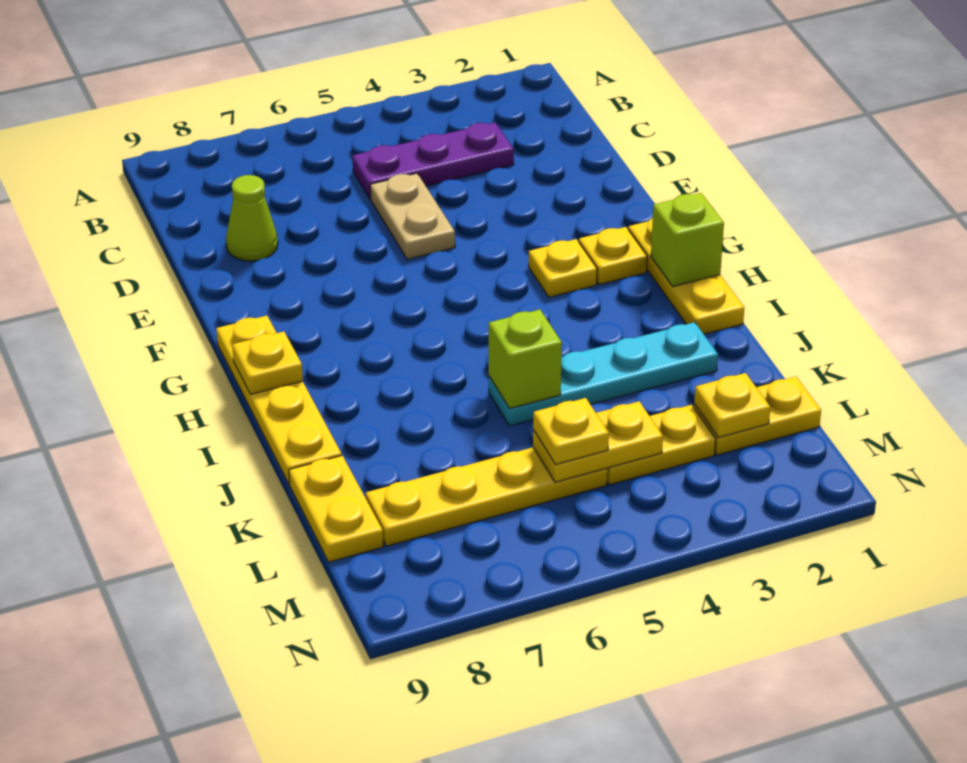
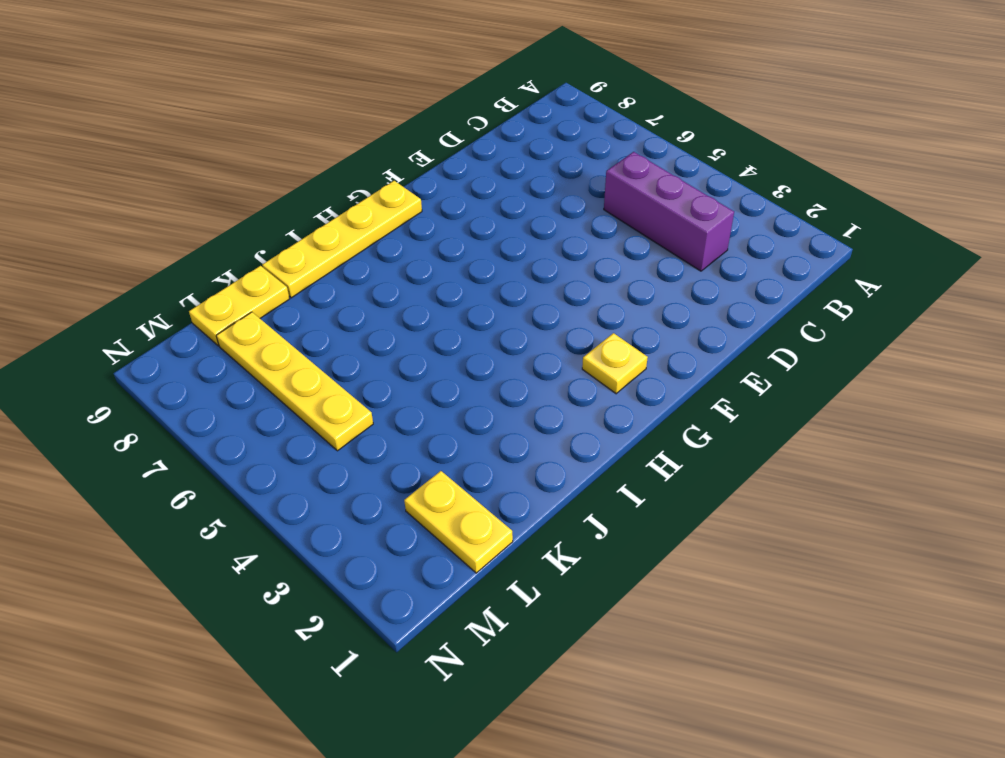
purple brick C3:C5 level 1 -> purple plate C3:C5 level 1
none -> tan plate D5:E5 level 1
none -> lime cone D8 level 1
none -> yellow plate G1:I1 level 1

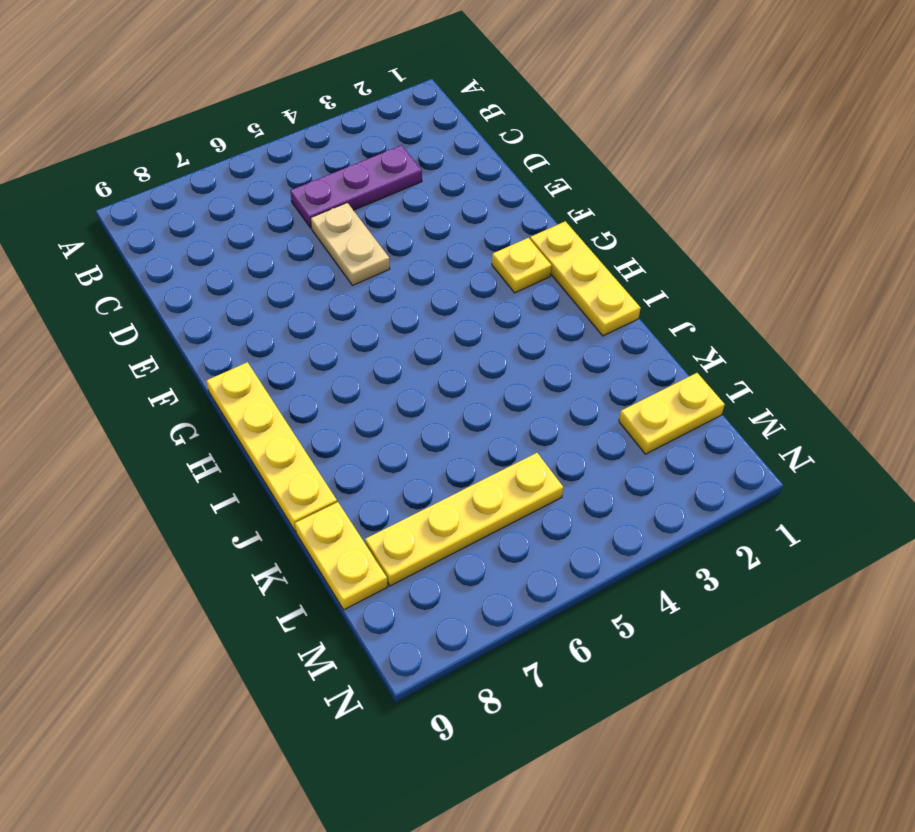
none -> lime cone D8 level 1
none -> yellow plate G3 level 1
none -> cyan plate J2:J5 level 1

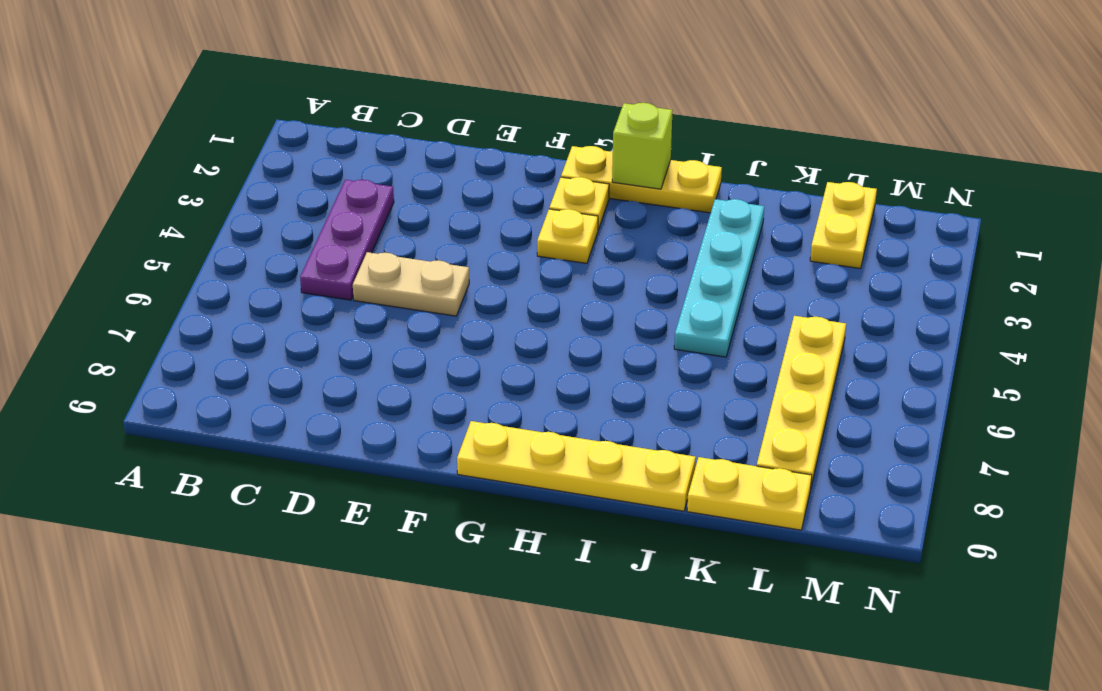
none -> lime cone D8 level 1
none -> yellow plate L3:L4 level 1
none -> yellow plate H9 level 2

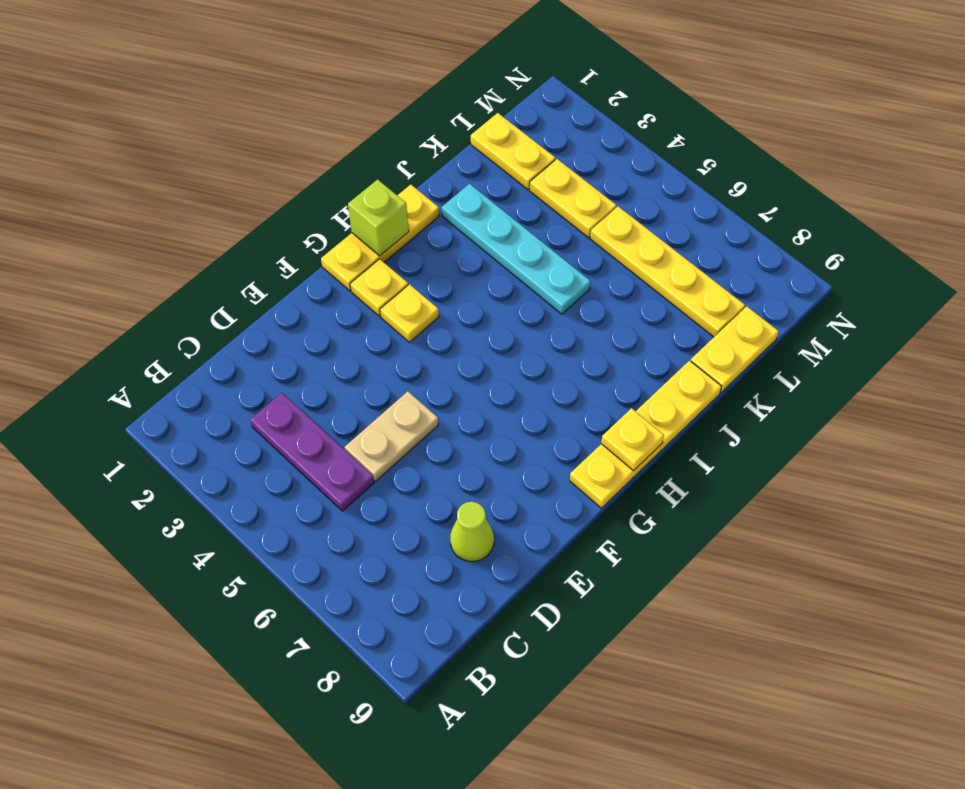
none -> lime brick J5 level 2
none -> yellow plate L2 level 2
none -> yellow plate L4:L5 level 2

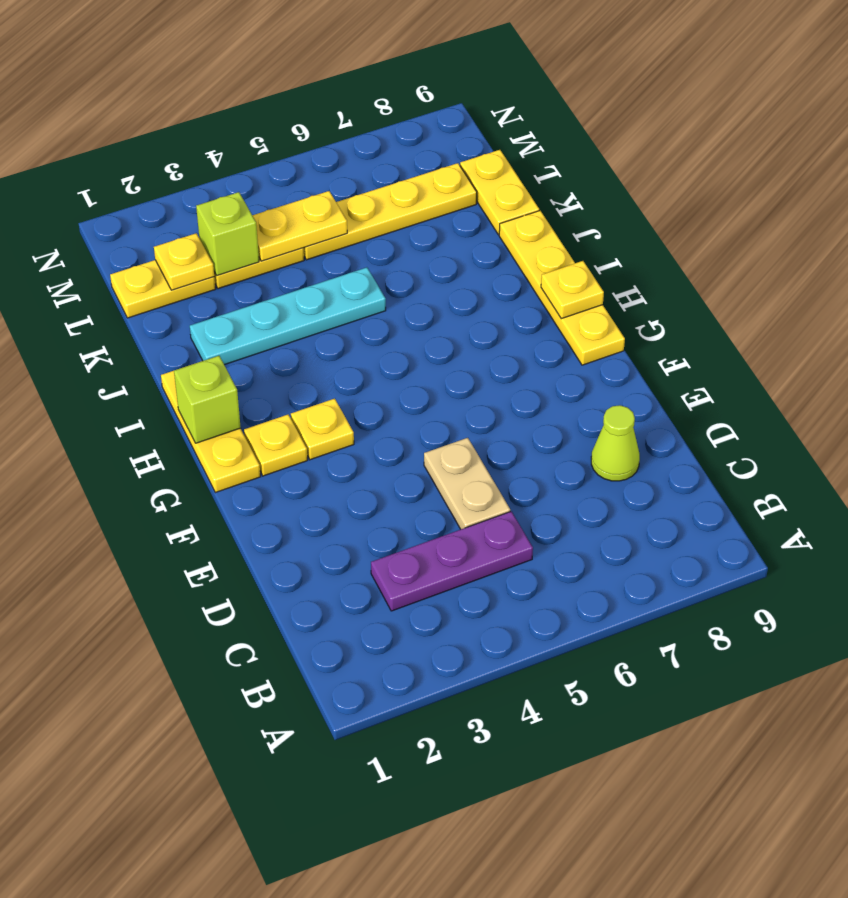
lime brick L3 level 2 -> lime brick J5 level 2
none -> yellow plate L5 level 3

